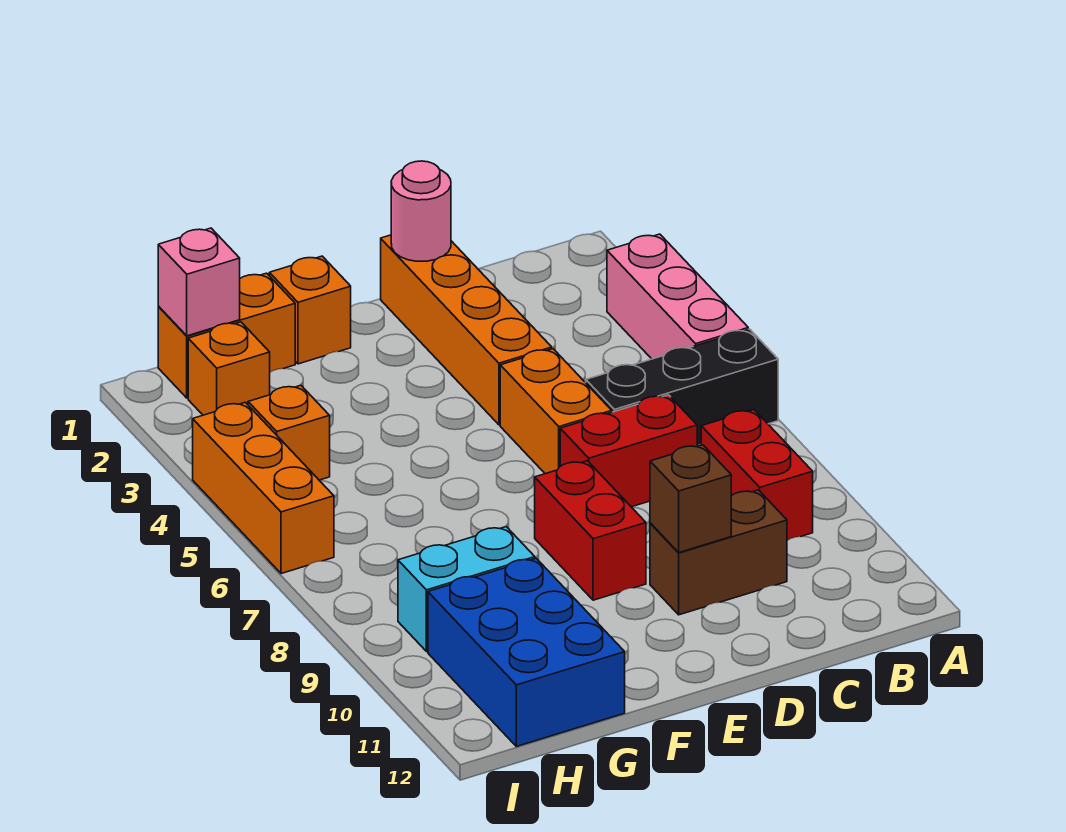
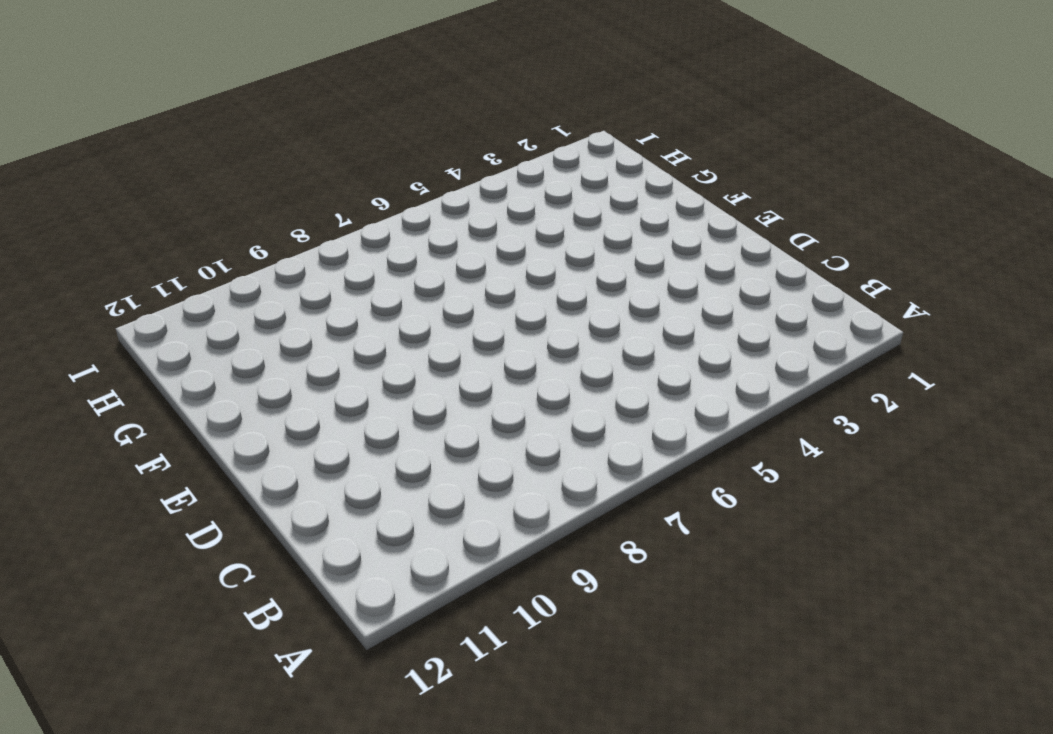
none -> pink brick A3:A5 level 1
none -> black brick A6:C6 level 1
none -> red brick B8:B9 level 1

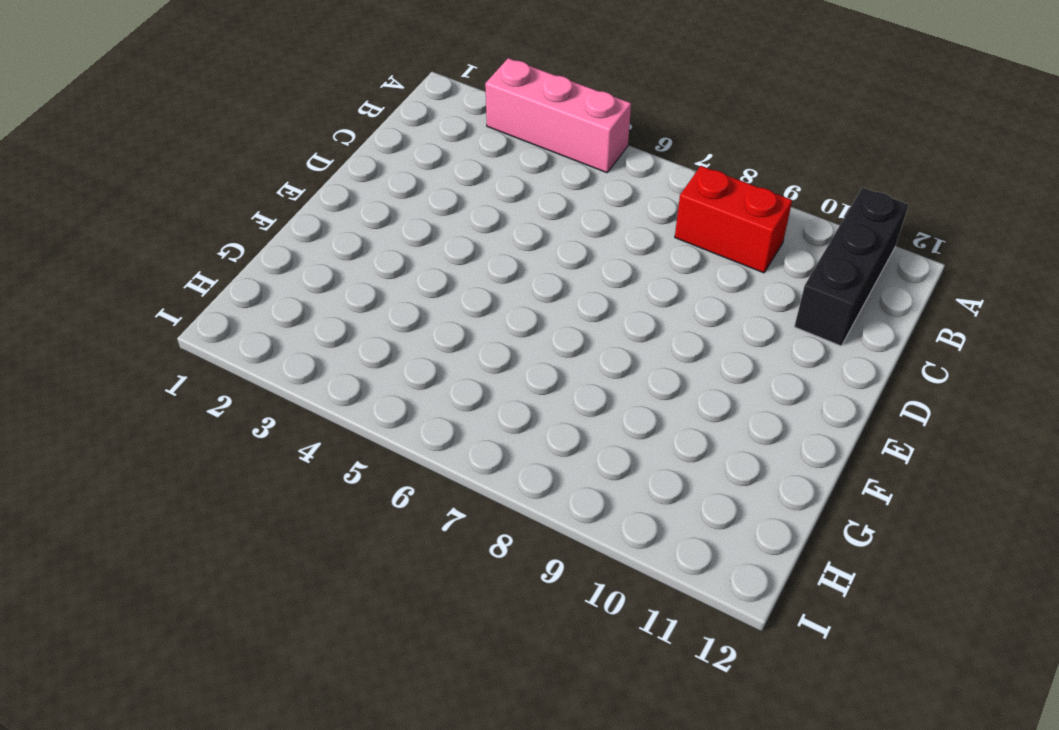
black brick A11:C11 level 1 -> black brick A6:C6 level 1
none -> red brick C7:D7 level 1
none -> brown brick C10:D10 level 1
none -> orange brick D1:D4 level 1

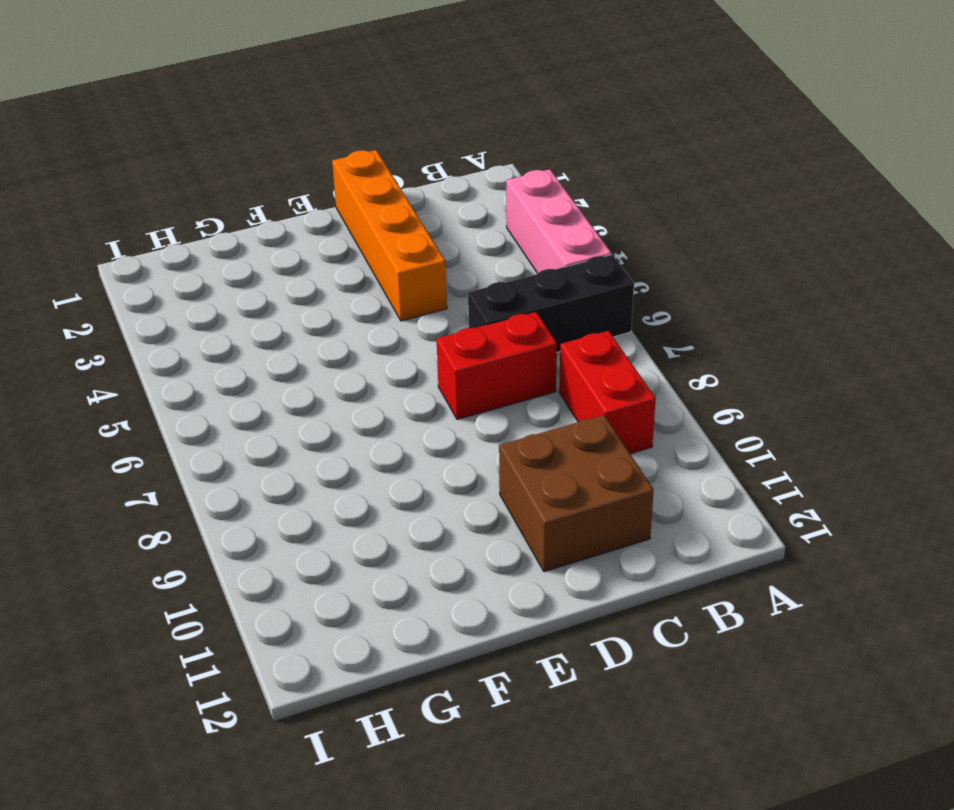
brown brick C10:D11 level 1 -> brown brick C10:D10 level 1
none -> orange brick D5:D6 level 1
none -> red brick E8:E9 level 1
none -> orange brick F1 level 1

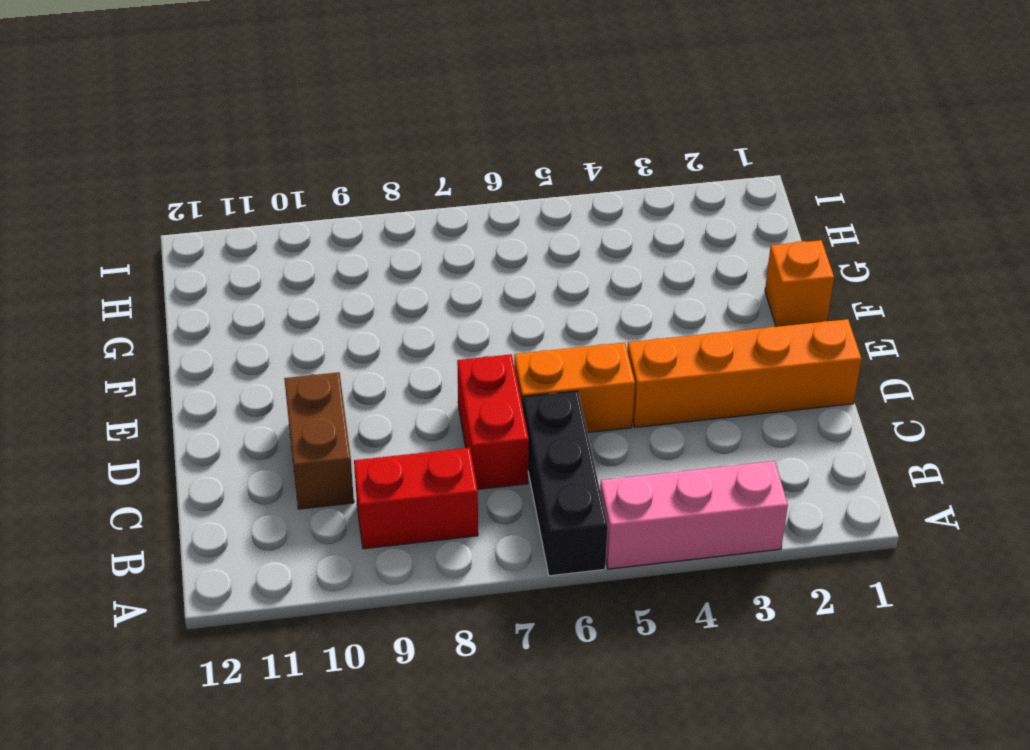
none -> red brick E8:E9 level 1
none -> orange brick G1:H1 level 1
none -> cyan brick G9:H9 level 1

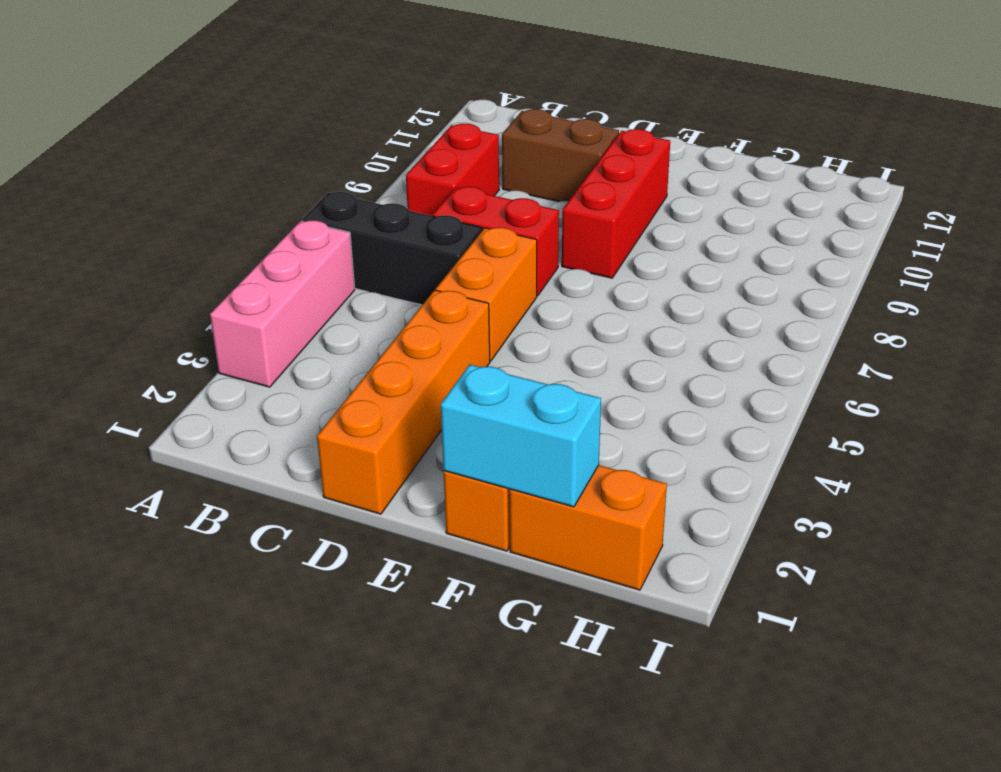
red brick E8:E10 level 1 -> red brick E8:E9 level 1
cyan brick F1:G1 level 2 -> cyan brick G9:H9 level 1
none -> blue brick G10:H12 level 1
none -> orange brick H2 level 1
none -> orange brick H4 level 1

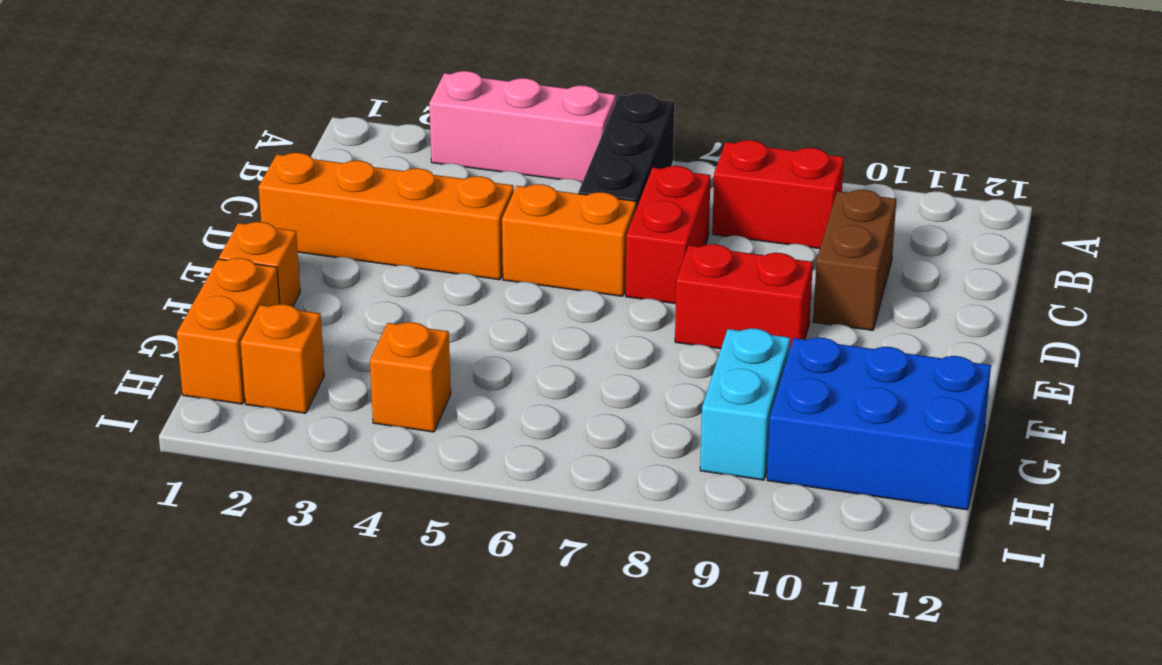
none -> orange brick I4:I6 level 1
none -> pink round brick D1 level 2
none -> brown brick D10 level 2

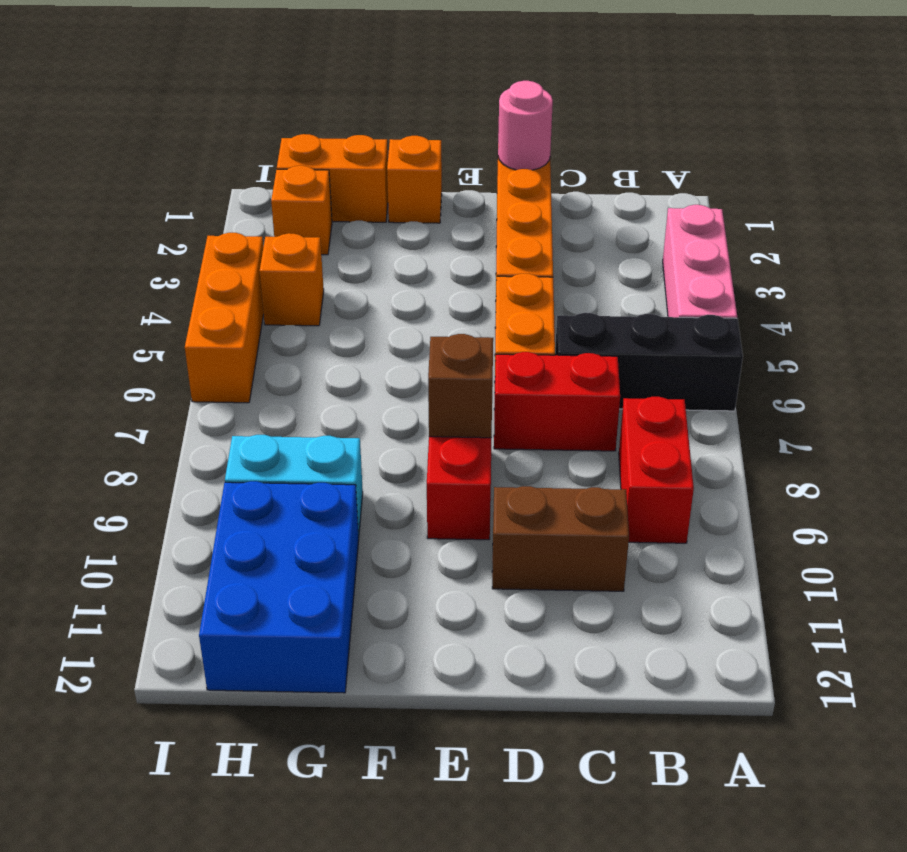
brown brick E8 level 2 -> brown brick D10 level 2
none -> pink brick H1 level 2

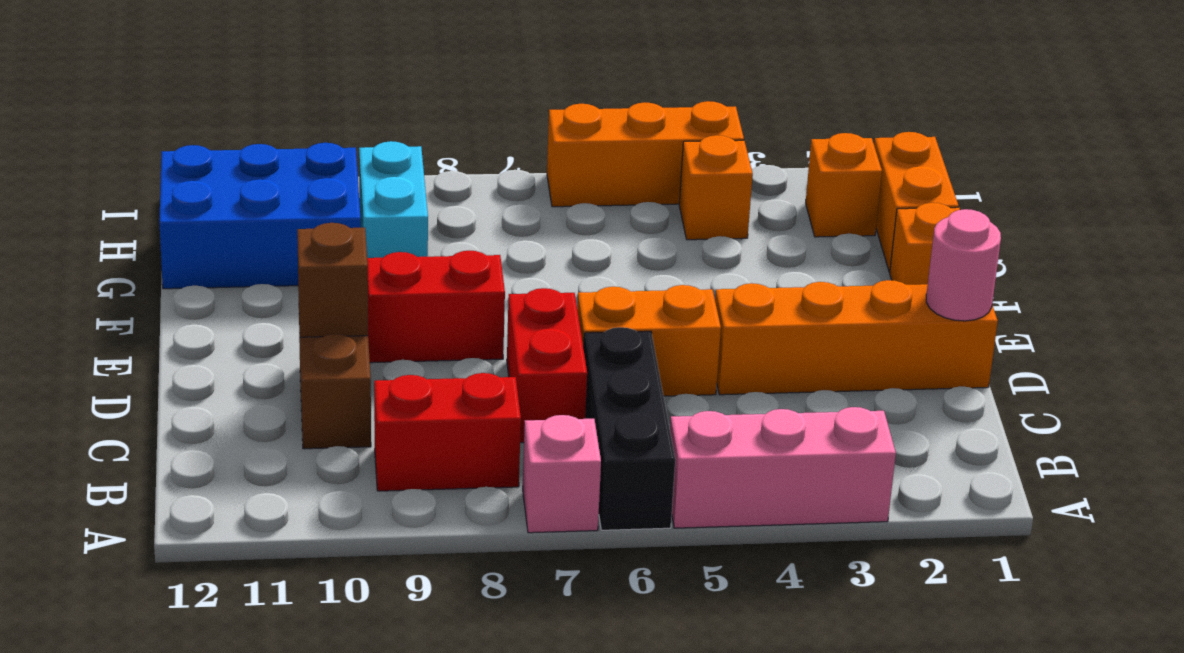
pink brick A7 level 1 -> pink brick H1 level 2

